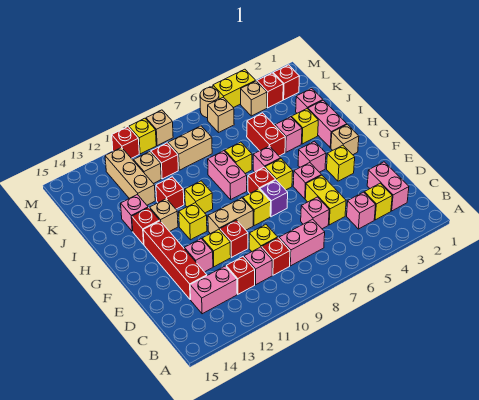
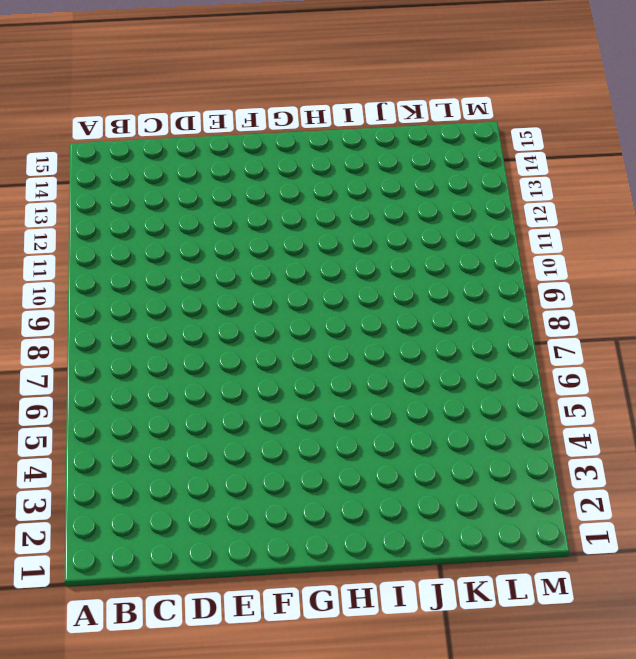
none -> pink brick C2:D2 level 1
none -> yellow brick C3 level 1
none -> pink brick C4 level 1
none -> pink brick C7:C8 level 1

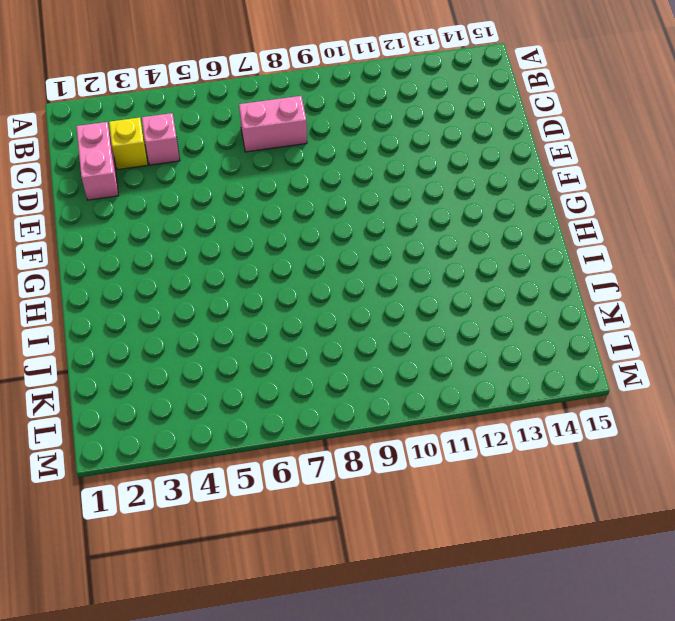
none -> red brick C9 level 1
none -> pink brick C10 level 1
none -> red brick C11 level 1
none -> pink brick C12:C13 level 1

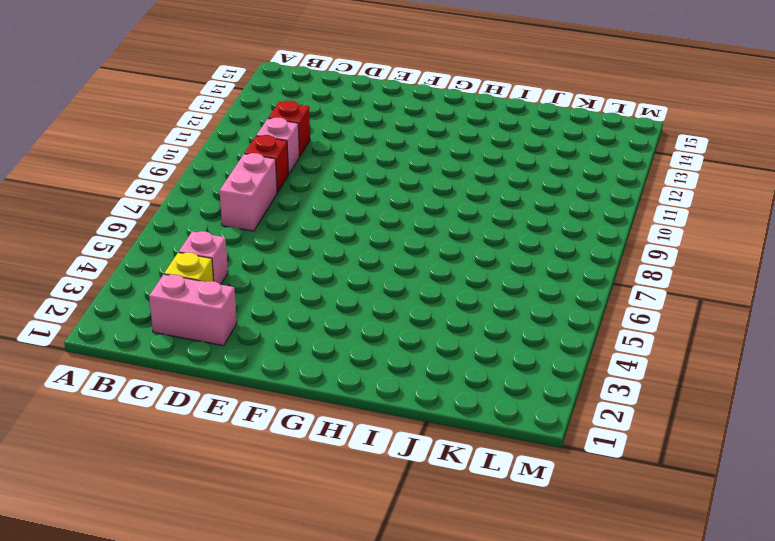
none -> pink brick C12:C13 level 1
none -> yellow brick D5:E5 level 1
none -> pink brick D6 level 1
none -> yellow brick D9 level 1

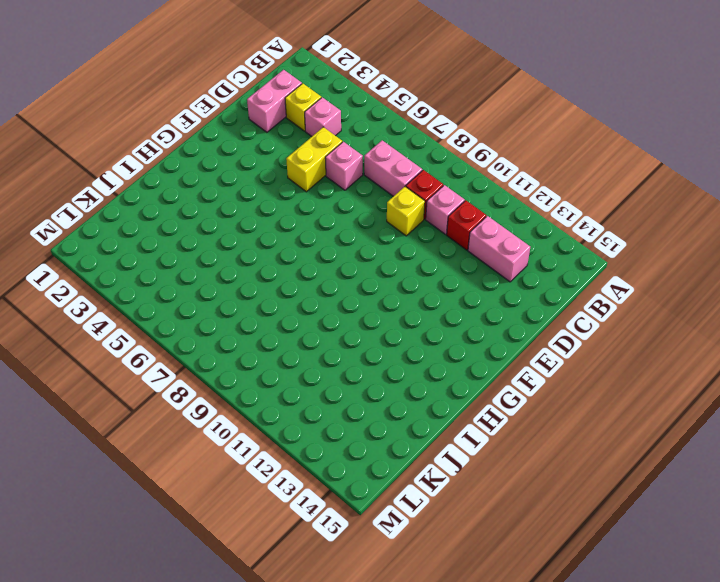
none -> red brick D13:G13 level 1
none -> red brick E10 level 1
none -> yellow brick E11 level 1
none -> pink brick E12 level 1

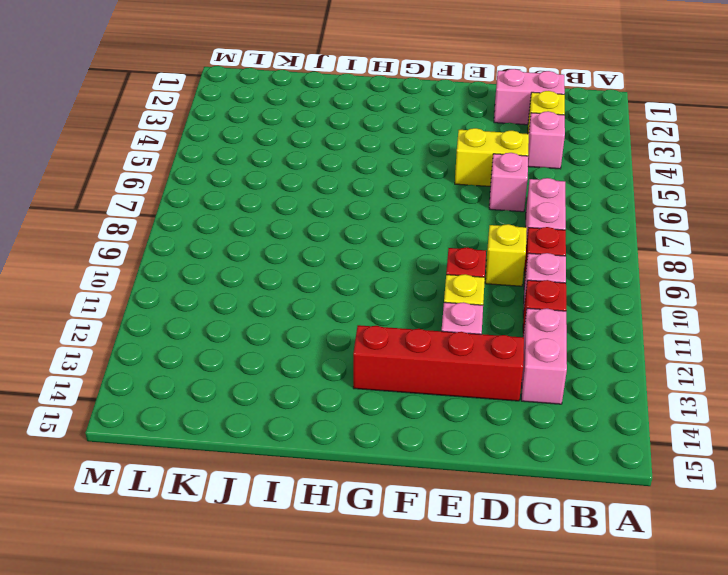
none -> yellow brick F3 level 1
none -> pink brick F5 level 1
none -> purple brick F7 level 1
none -> yellow brick F8 level 1

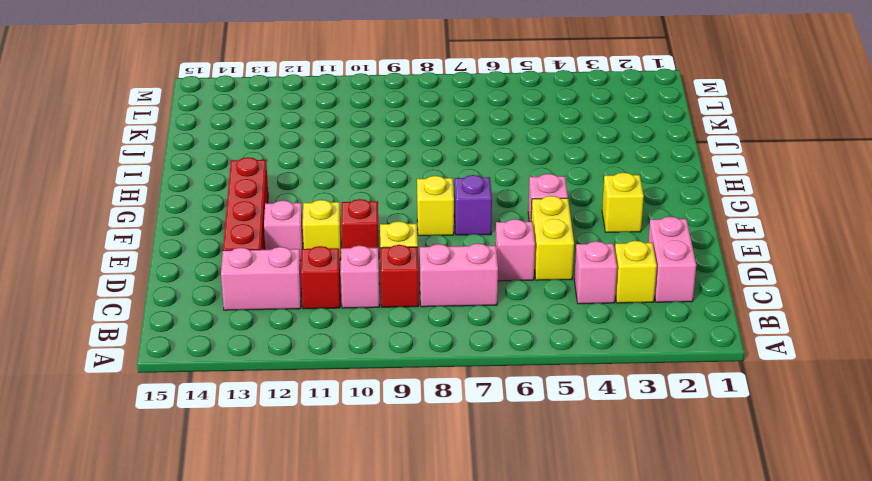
none -> tan brick F9:F10 level 1
none -> tan brick G2 level 1
none -> pink brick G4 level 1
none -> yellow brick G6 level 1

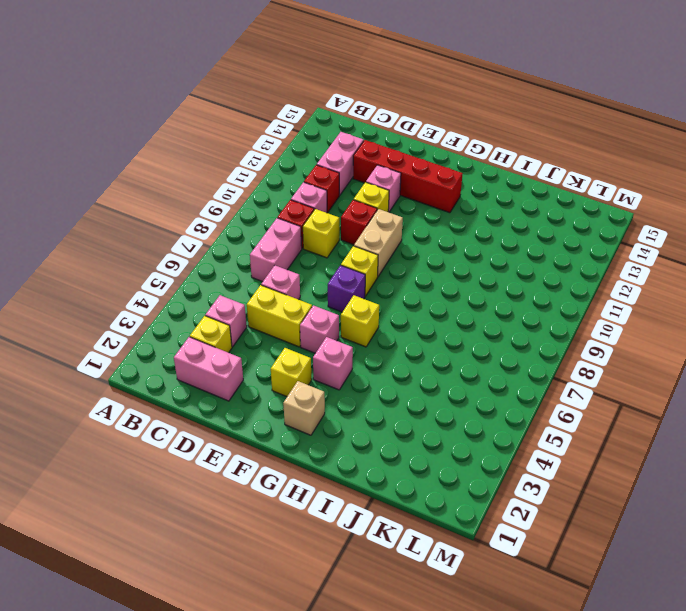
none -> red brick G7 level 1
none -> yellow brick G11 level 1
none -> pink brick H2:I2 level 1
none -> pink brick H6 level 1

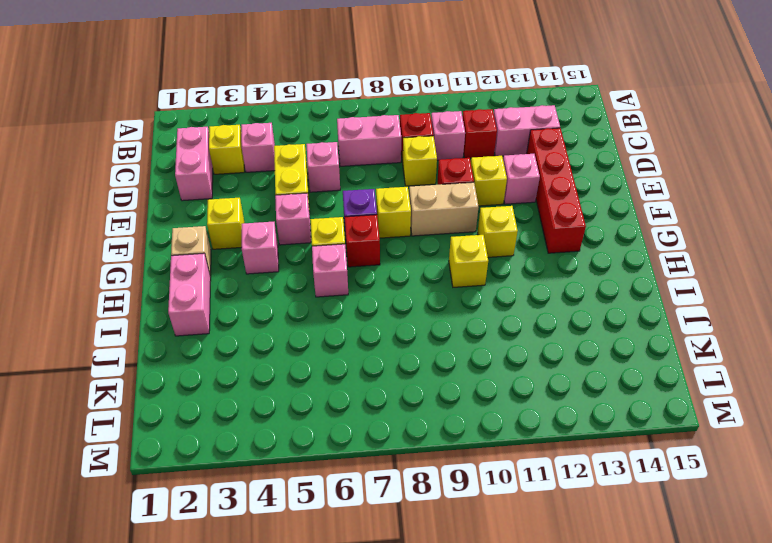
none -> pink brick H8:I8 level 1
none -> tan brick H12 level 1
none -> red brick H13 level 1
none -> yellow brick I3 level 1

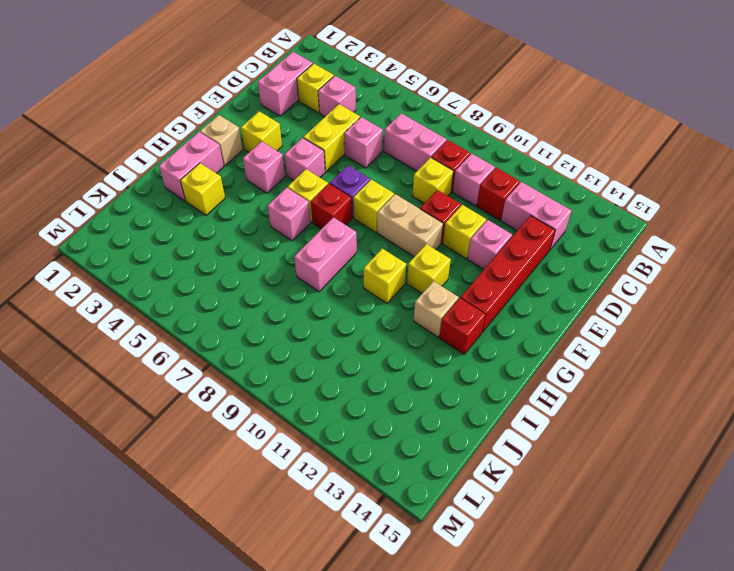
none -> pink brick I4 level 1
none -> red brick I5:J5 level 1
none -> yellow brick I7 level 1
none -> red brick I11 level 1

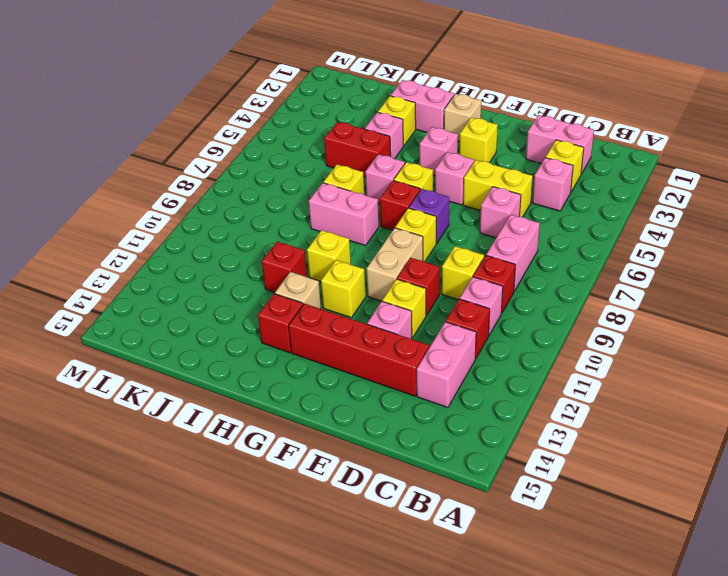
none -> pink brick I13 level 1
none -> pink brick J2 level 1
none -> tan brick J12:L12 level 1
none -> tan brick K8:K9 level 1

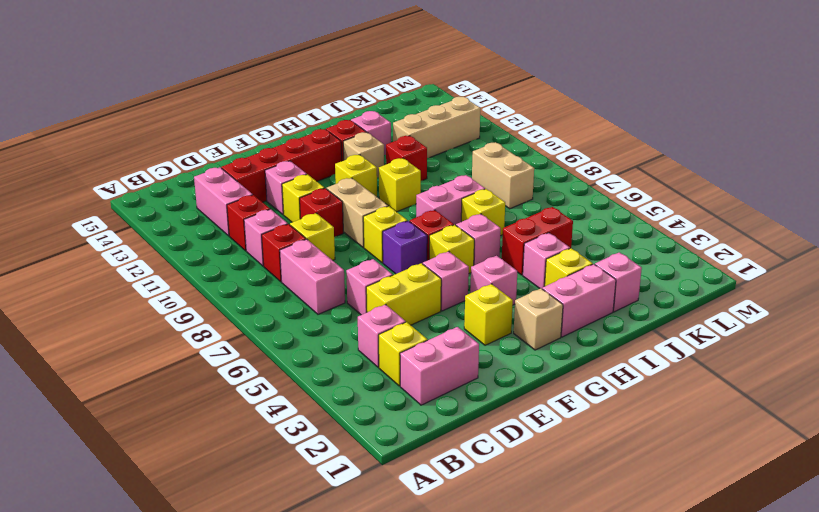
none -> red brick K10 level 1
none -> tan brick K11 level 1
none -> red brick L2 level 1
none -> red brick L3 level 1

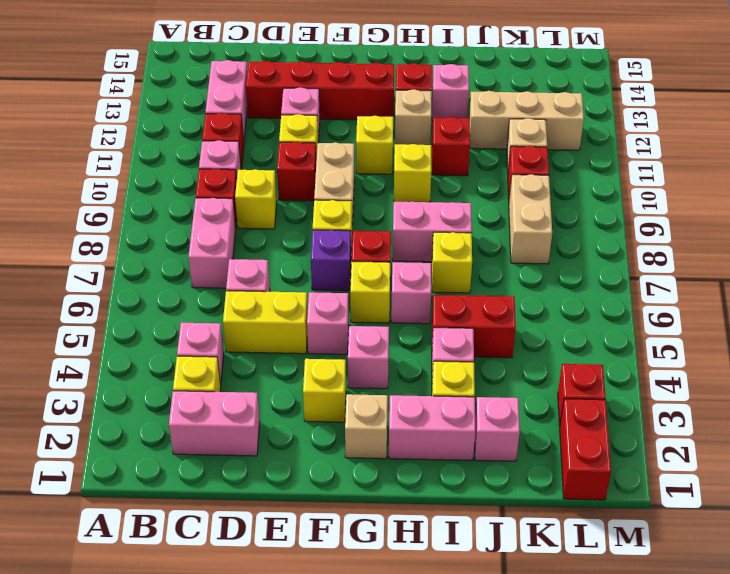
red brick L1:L2 level 1 -> red brick L2 level 1
none -> tan brick L4 level 1
none -> tan brick L6 level 1
none -> yellow brick M4:M5 level 1
none -> tan round brick M6 level 1

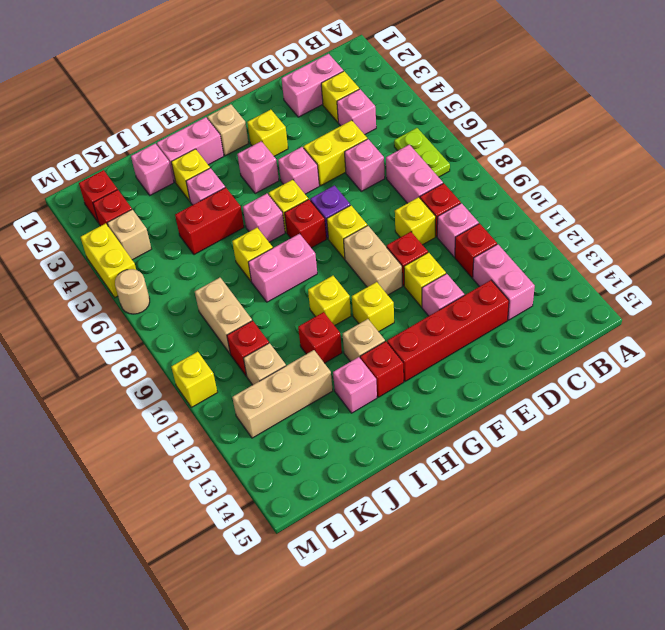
lime plate B6:B7 level 1 -> none
none -> tan brick L6 level 1
none -> tan brick M9 level 1
none -> red brick M11 level 1

